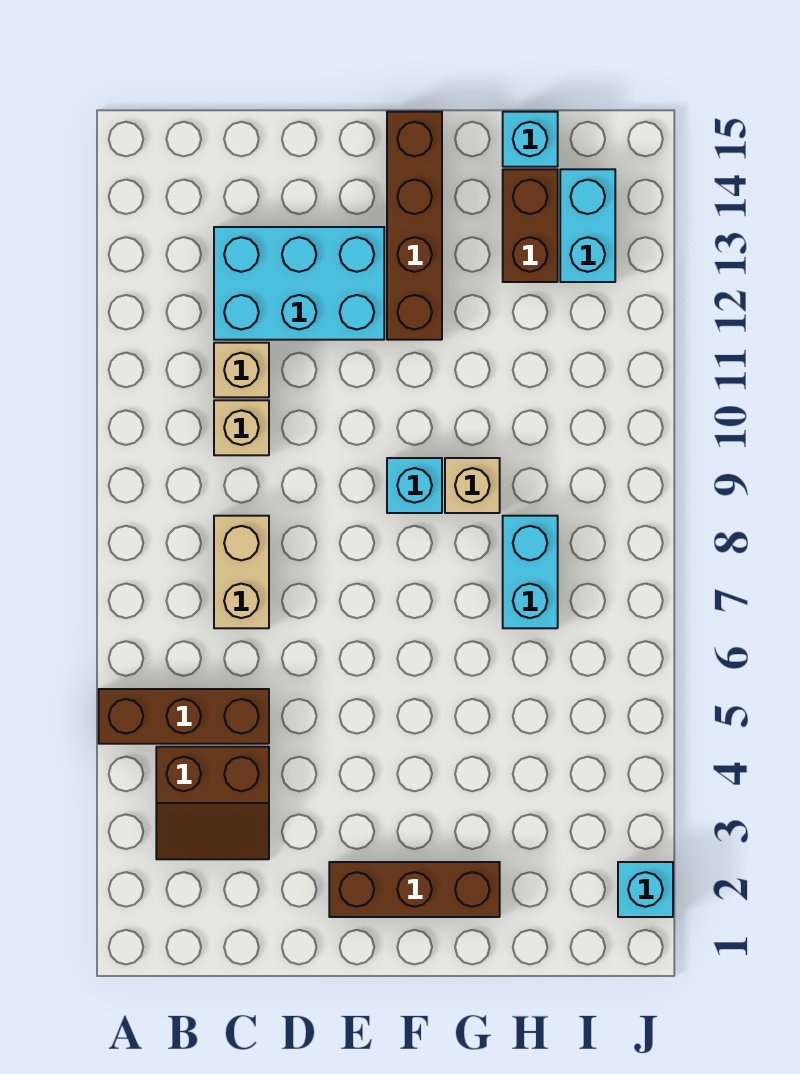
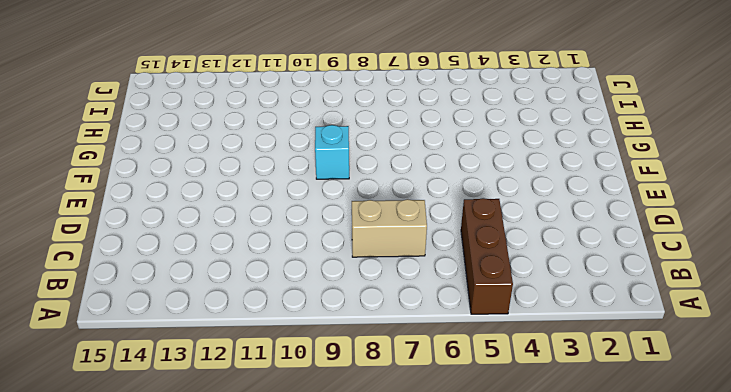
none -> brown slope B3:C4 level 1 top 4
none -> tan brick C10 level 1
none -> tan brick C11 level 1

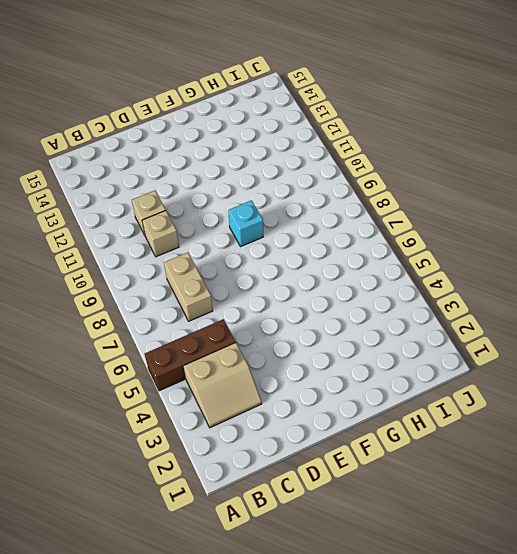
tan slope B3:C4 level 1 top 4 -> brown slope B3:C4 level 1 top 4
none -> cyan brick C12:E13 level 1
none -> brown brick E2:G2 level 1
none -> brown brick F12:F15 level 1

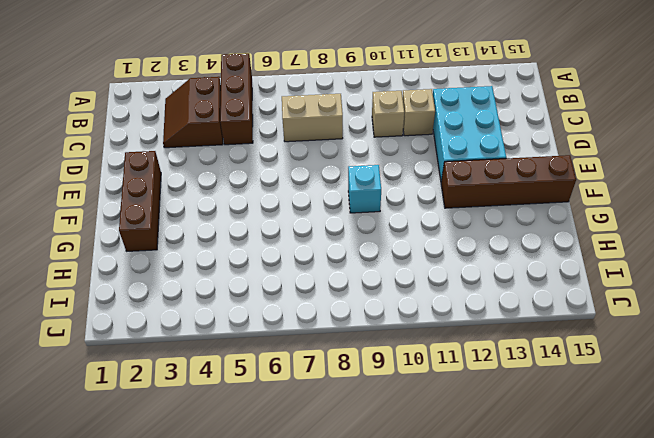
none -> tan brick G9 level 1
none -> cyan brick H7:H8 level 1
none -> brown brick H13:H14 level 1

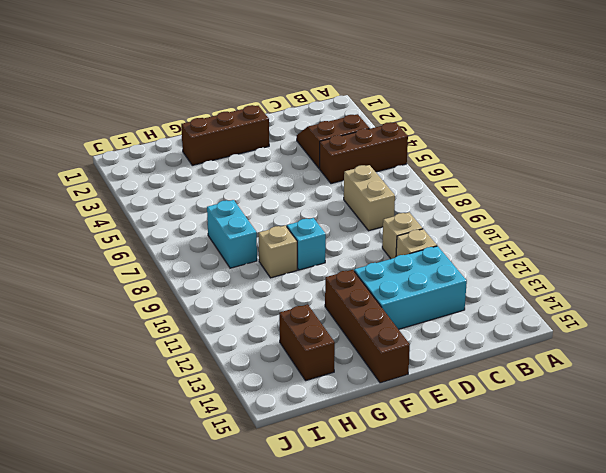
none -> cyan brick H15 level 1
none -> cyan brick I13:I14 level 1
none -> cyan brick J2 level 1

